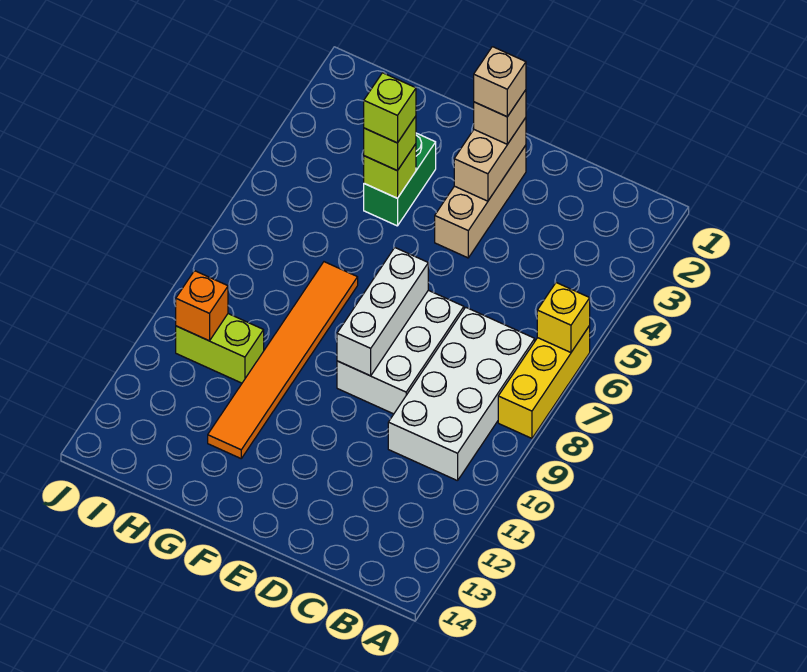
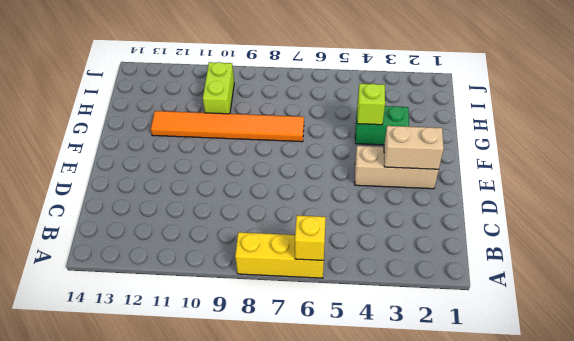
none -> white brick B7:C10 level 1
none -> white brick D7:E9 level 1
none -> white brick E7:E9 level 2

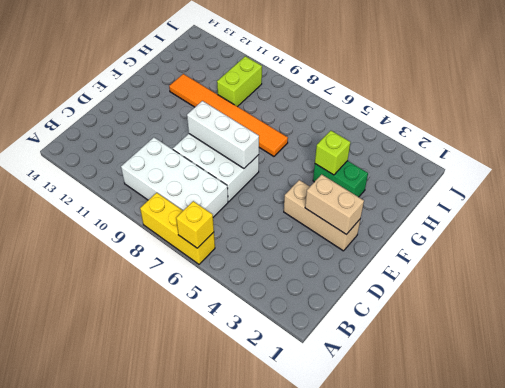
none -> orange brick I10 level 2
none -> tan brick E2 level 3
none -> lime brick G4 level 3

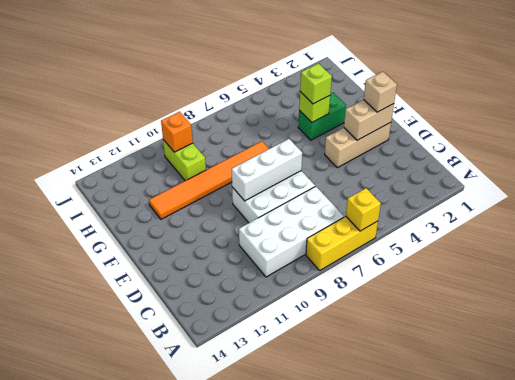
none -> tan brick E2 level 4
none -> lime brick G4 level 4

